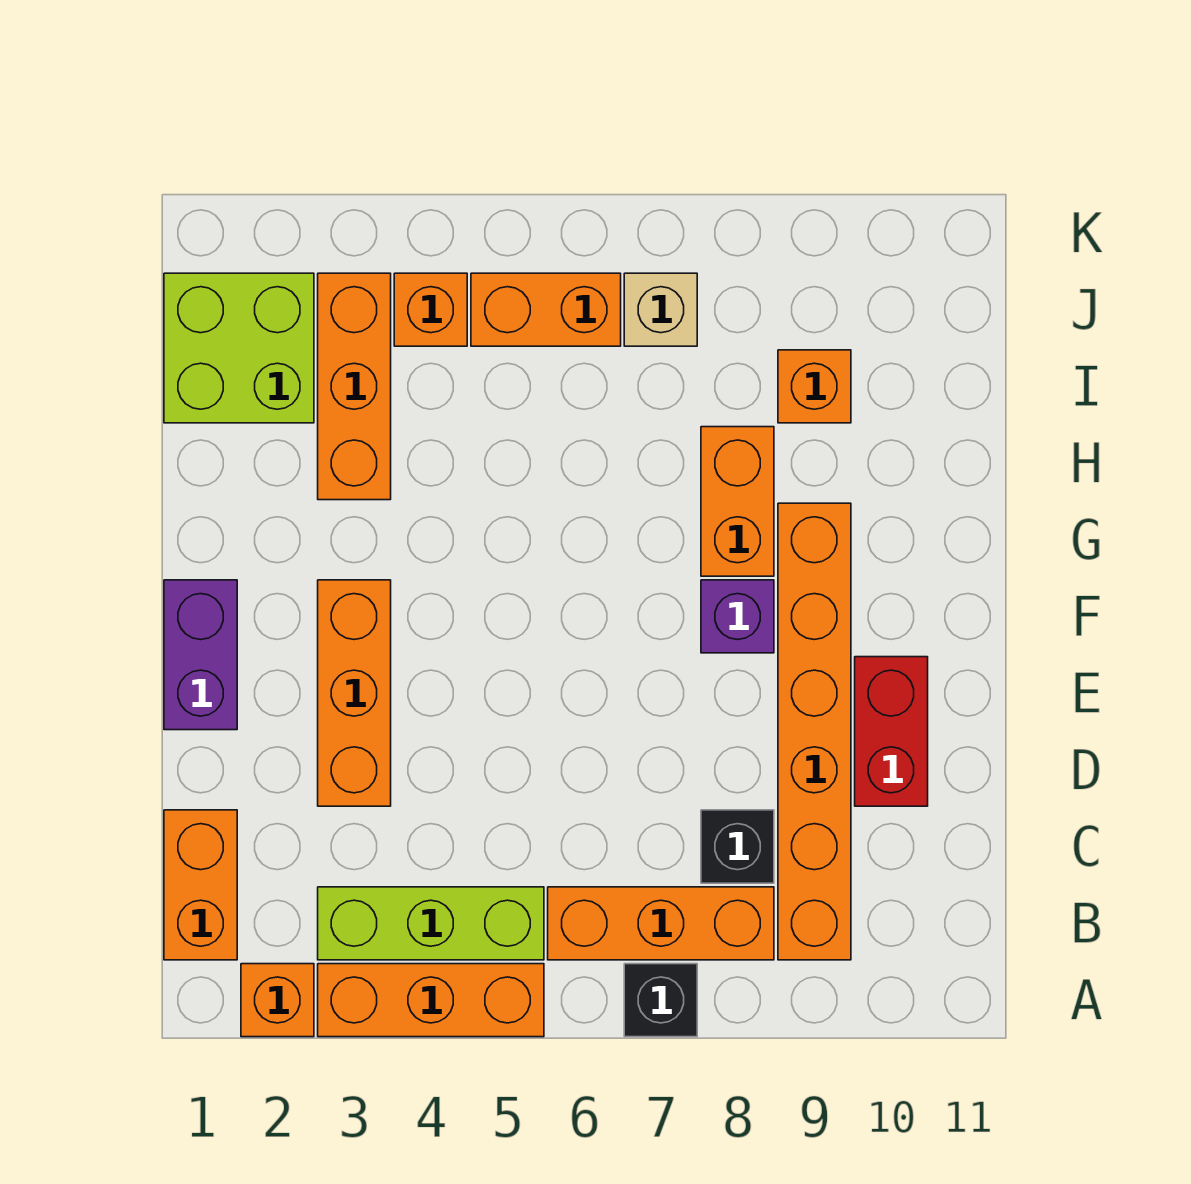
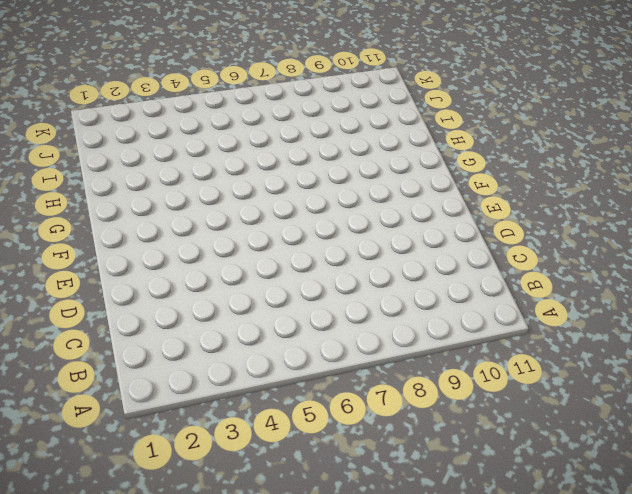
none -> orange brick A2 level 1
none -> orange brick A3:A5 level 1
none -> black brick A7 level 1

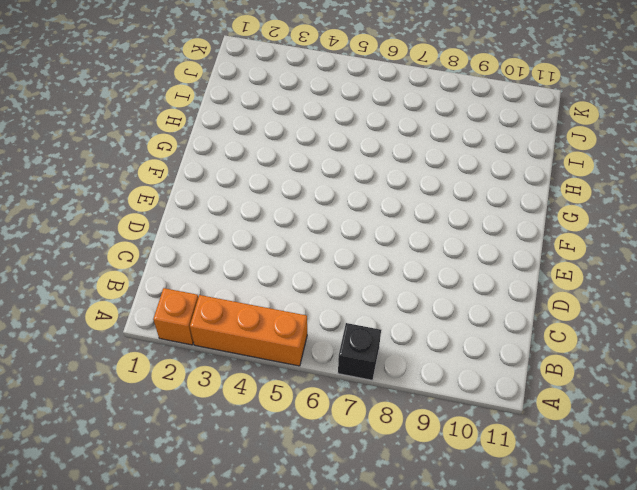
none -> orange brick B1:C1 level 1
none -> lime brick B3:B5 level 1
none -> orange brick B6:B8 level 1

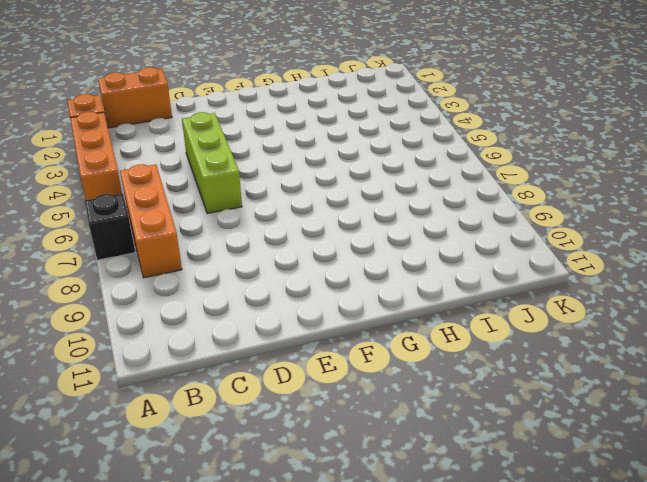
lime brick D4:D6 level 1 -> lime brick B3:B5 level 1
none -> orange brick B9:G9 level 1
none -> black brick C8 level 1
none -> orange brick D3:F3 level 1

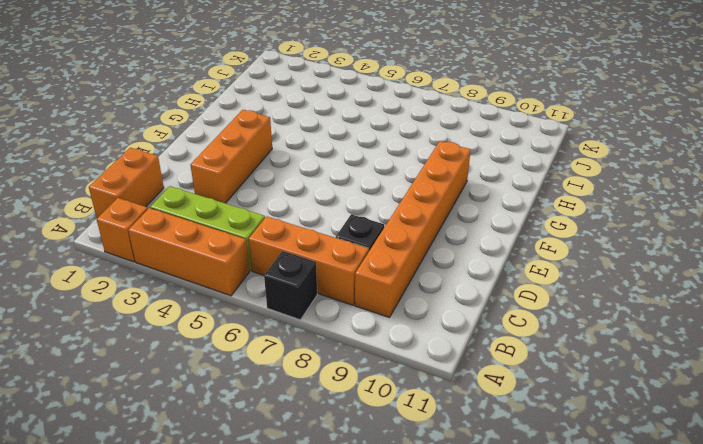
none -> red brick D10:E10 level 1
none -> purple brick E1:F1 level 1
none -> purple brick F8 level 1

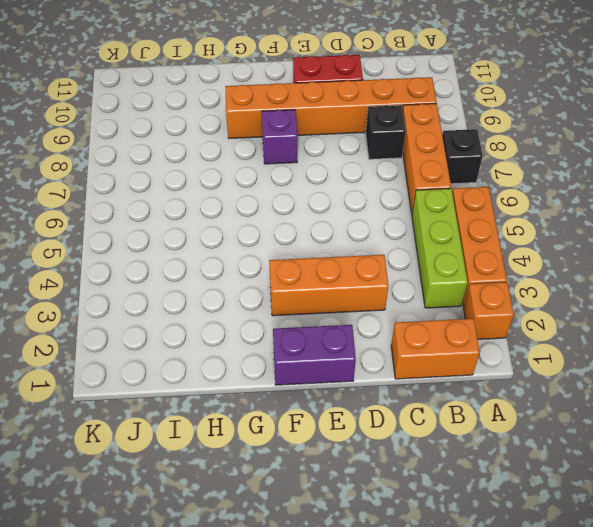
none -> orange brick G8:H8 level 1
none -> orange brick H3:J3 level 1
none -> lime brick I1:J2 level 1

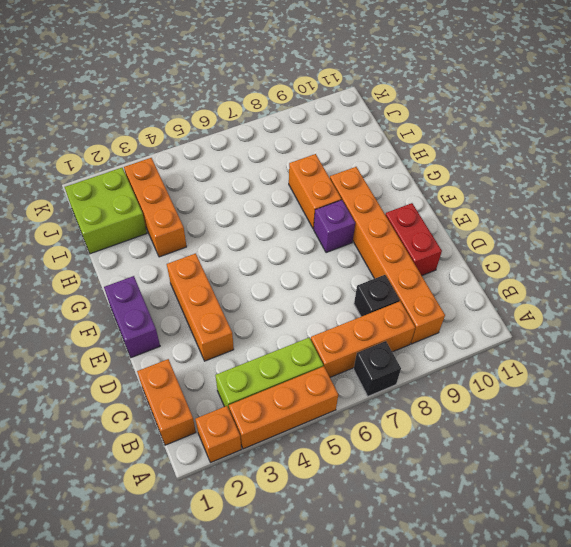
none -> orange brick I9 level 1
none -> orange brick J4 level 1
none -> orange brick J5:J6 level 1

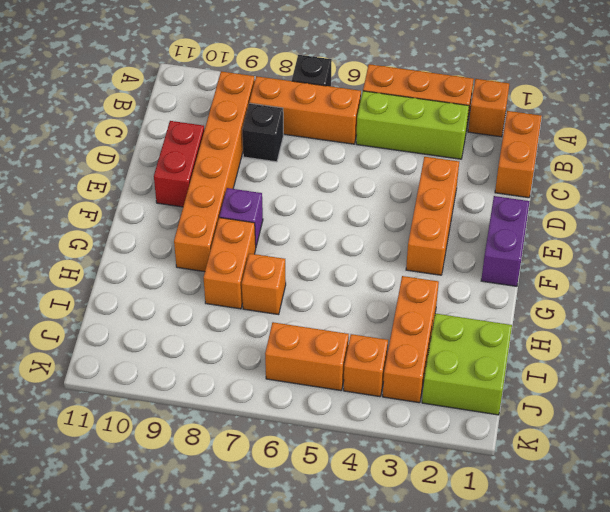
orange brick H7 level 1 -> orange brick I9 level 1
none -> tan brick J7 level 1

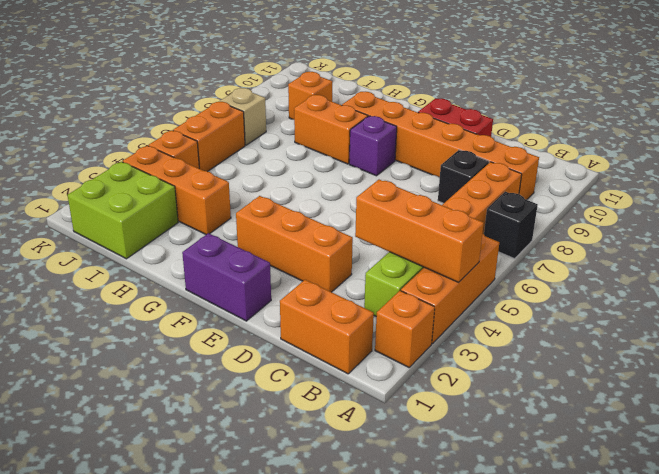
orange brick A4:C4 level 2 -> none

